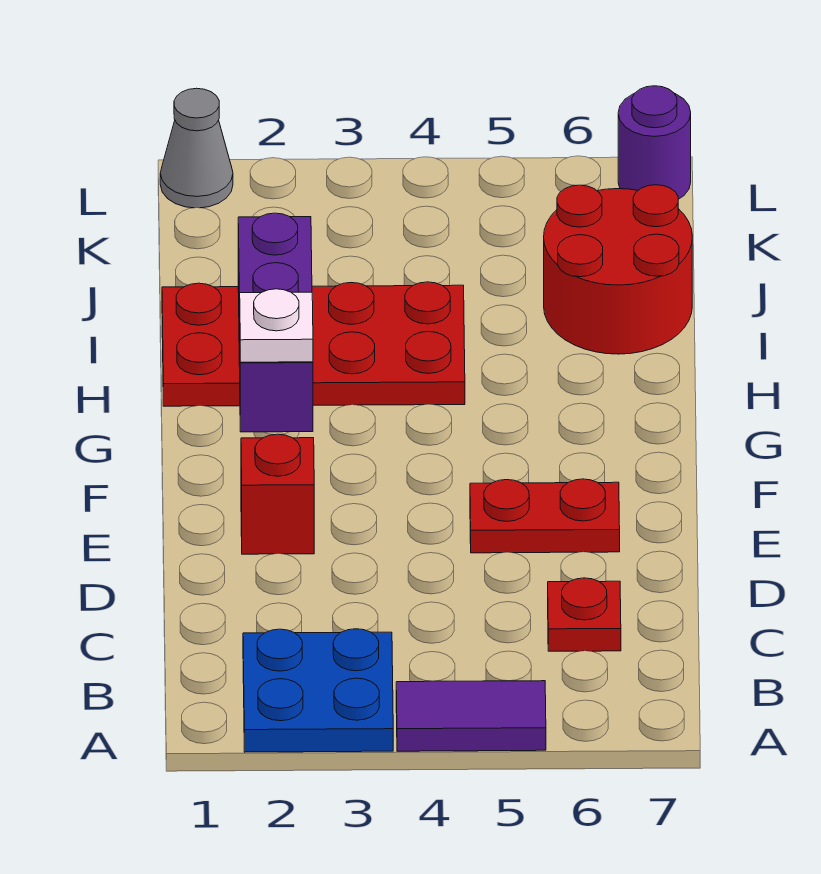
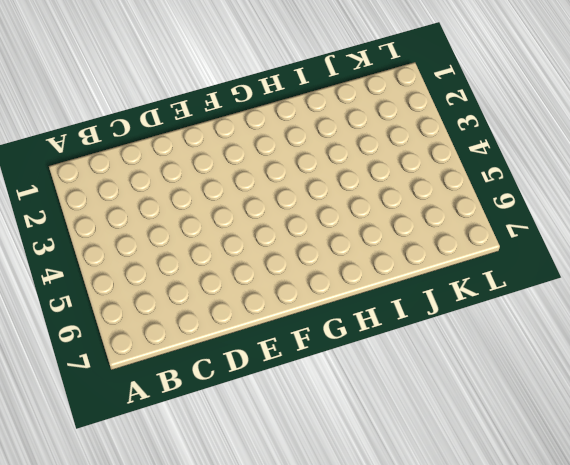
none -> blue plate A2:B3 level 1
none -> purple tile A4:A5 level 1

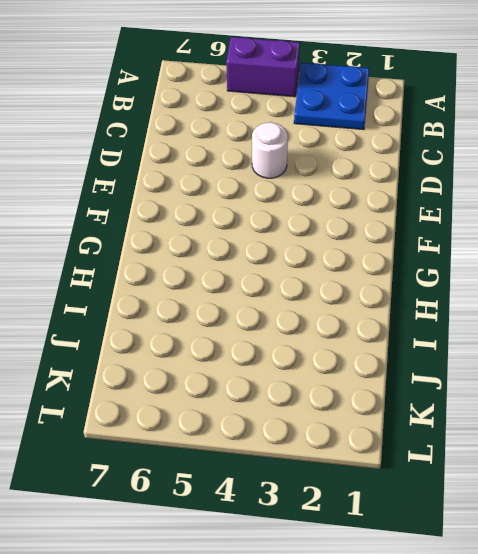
purple brick A4:A5 level 1 -> purple tile A4:A5 level 1
white round brick D4 level 1 -> none
none -> red plate C6 level 1
none -> red brick E2 level 1

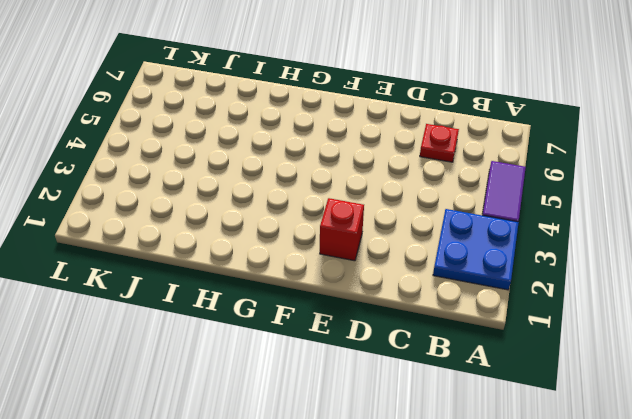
none -> red plate E5:E6 level 1
none -> red plate H1:I4 level 1

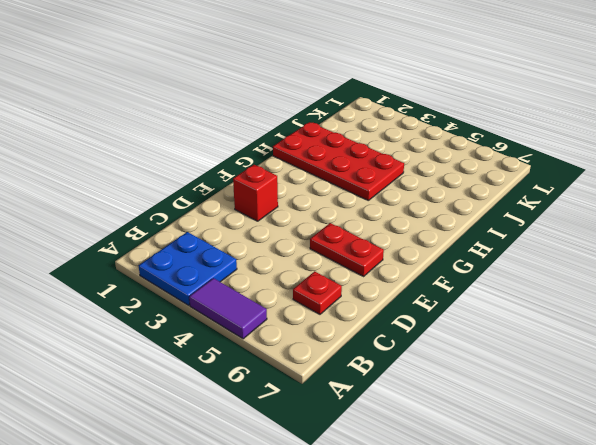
none -> red round brick I6:J7 level 1
none -> grey cone L1 level 1

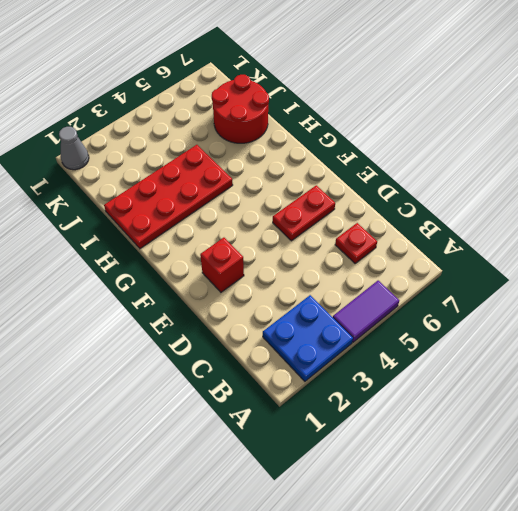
none -> purple round brick L7 level 1
none -> purple brick G2:I2 level 2

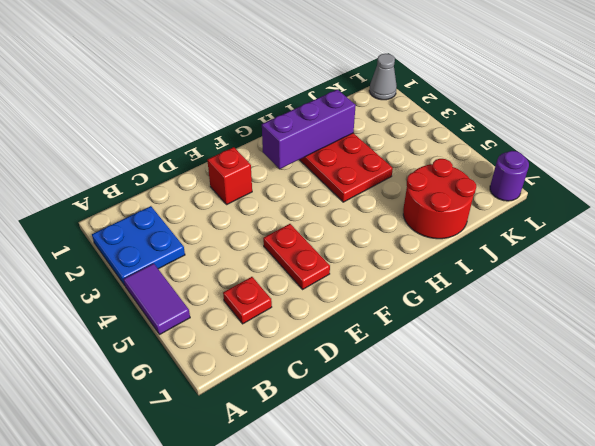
none -> white plate G2 level 3

